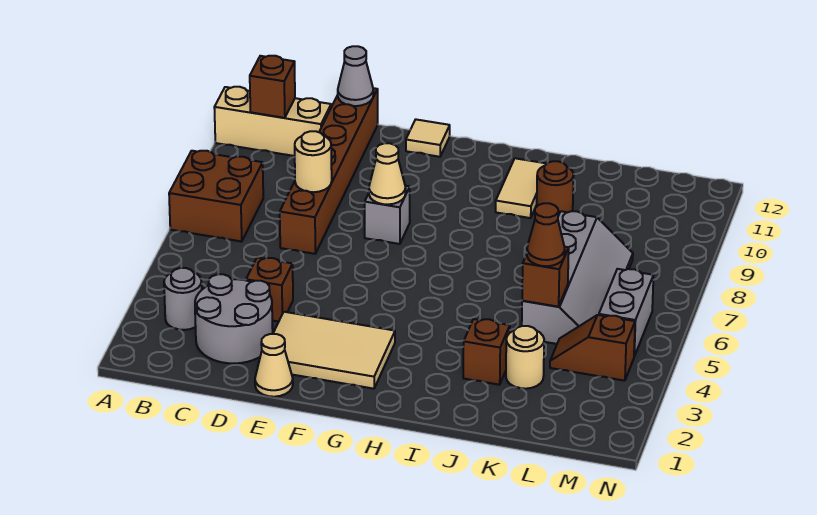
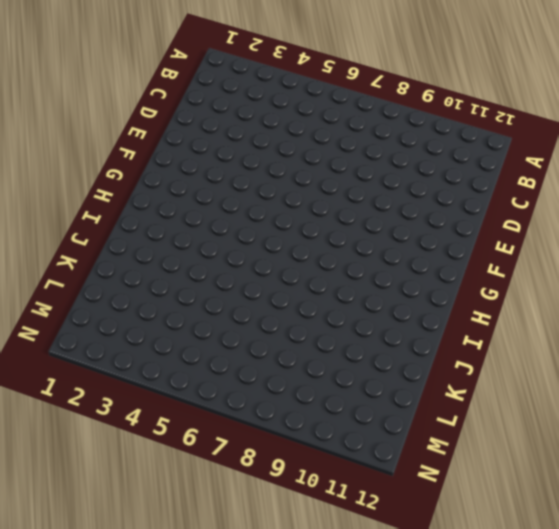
none -> brown brick A7:B8 level 1
none -> tan brick A11:C11 level 1
none -> grey round brick B3 level 1

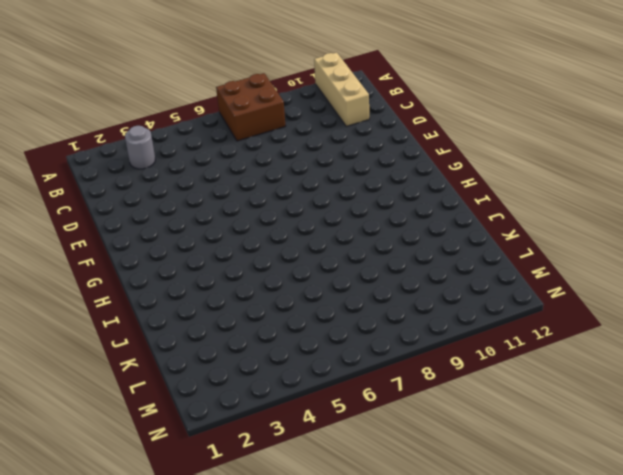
none -> grey round brick C2:D3 level 1
none -> brown brick D4 level 1
none -> brown brick D7:D12 level 1

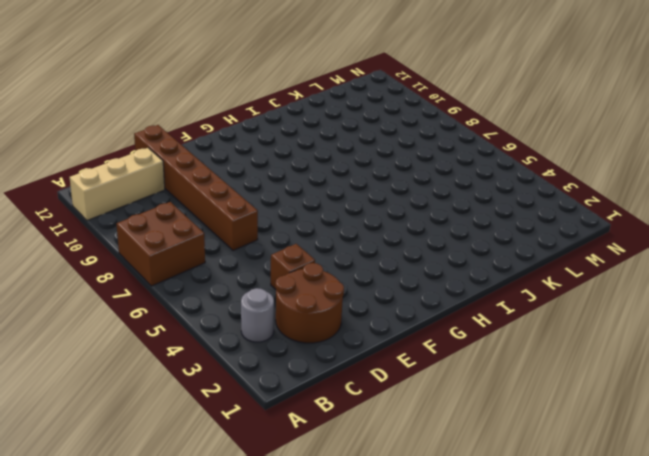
brown round brick C2:D3 level 1 -> grey round brick C2:D3 level 1
none -> tan cone E1 level 1
none -> tan tile E2:G3 level 1
none -> grey brick F8 level 1

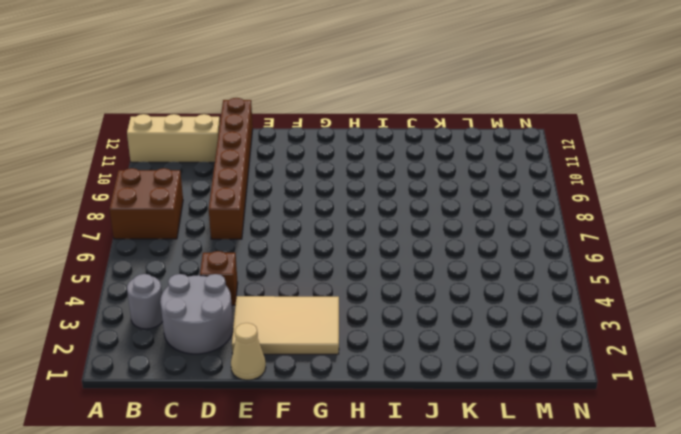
none -> grey brick F8 level 1
none -> tan tile F12 level 1
none -> tan tile I10:I11 level 1

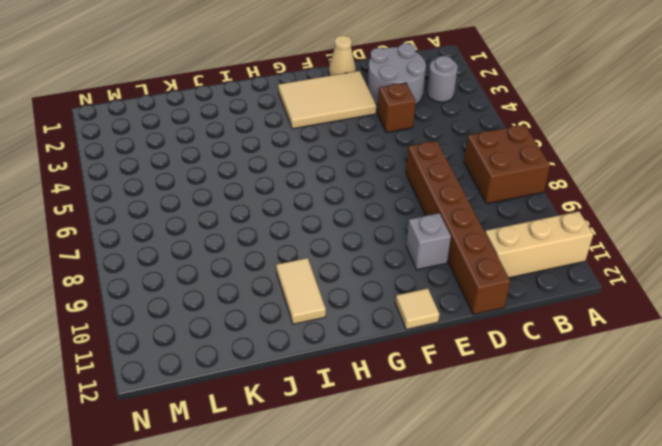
grey brick E10 level 1 -> grey brick F8 level 1
none -> brown brick J3 level 1
none -> brown round brick J10 level 1
none -> tan round brick K3 level 1

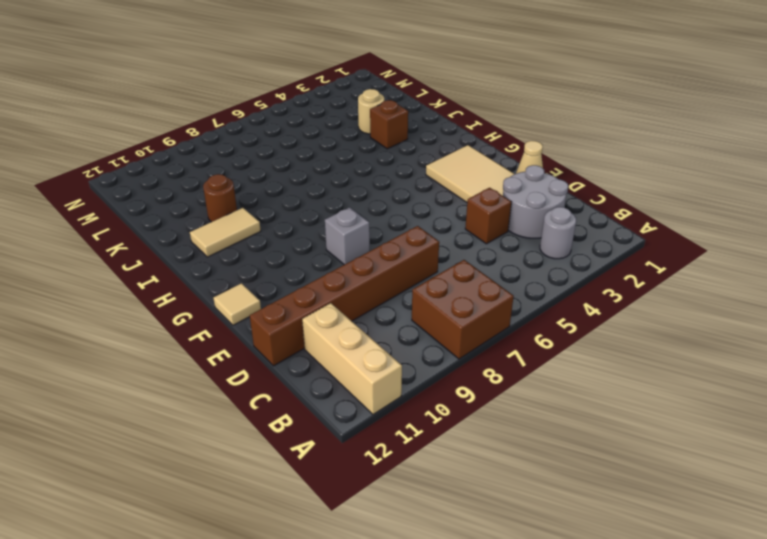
none -> grey slope K5:L8 level 1 top K
none -> brown slope L4:M4 level 1 top M
none -> grey brick M5:M6 level 1

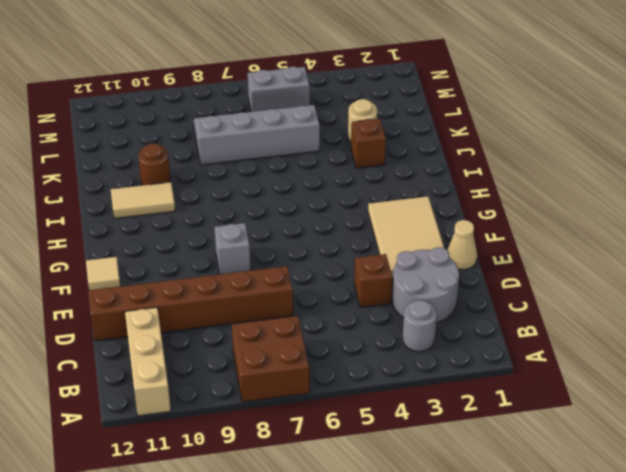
none -> brown slope L4:M4 level 1 top M
none -> brown brick B11 level 2
none -> tan round brick D8 level 2

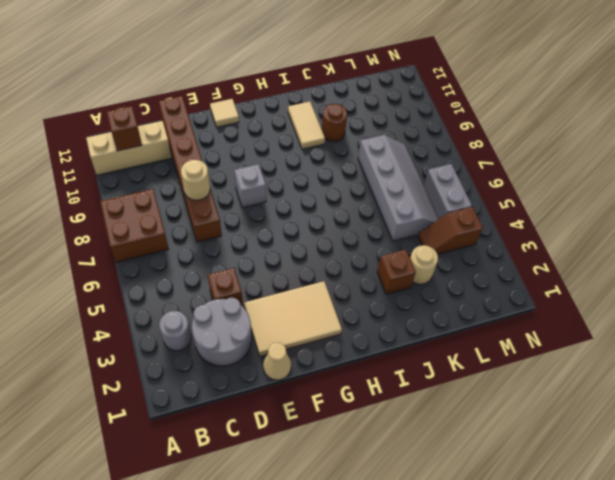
none -> grey cone D12 level 2
none -> tan cone F8 level 2
none -> brown brick K5 level 2

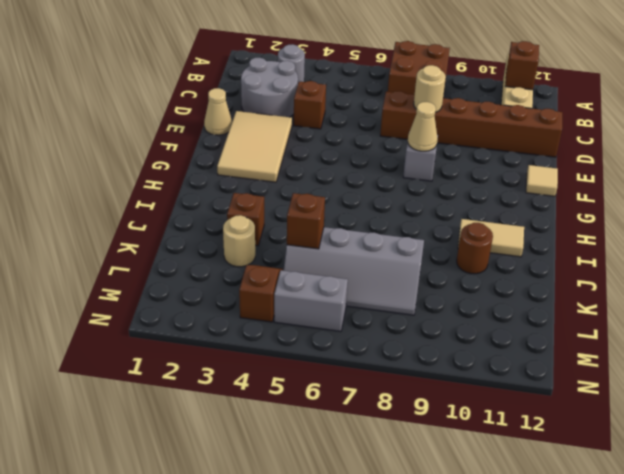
none -> grey cone D12 level 2
none -> brown cone K5 level 3

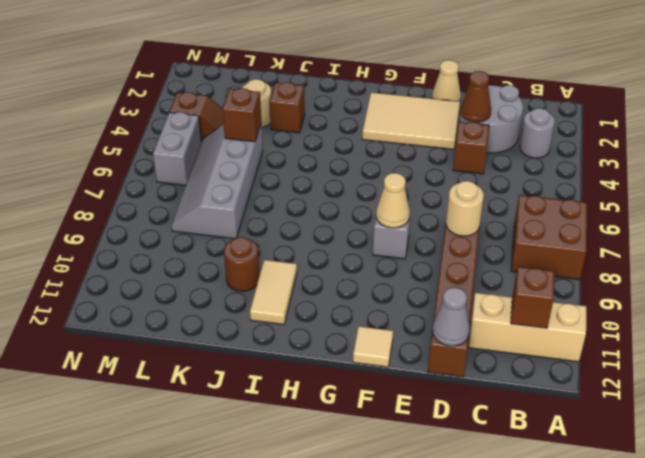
brown cone D3 level 2 -> brown cone K5 level 3

